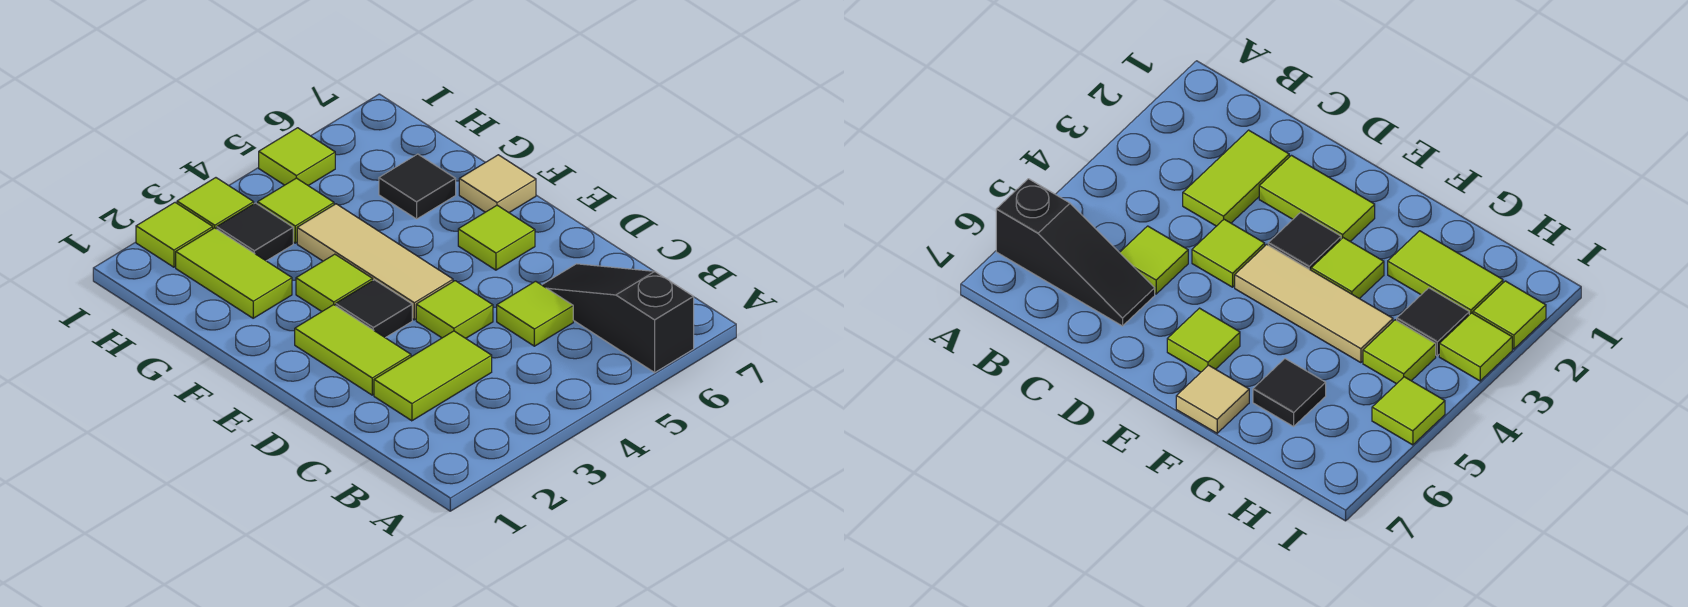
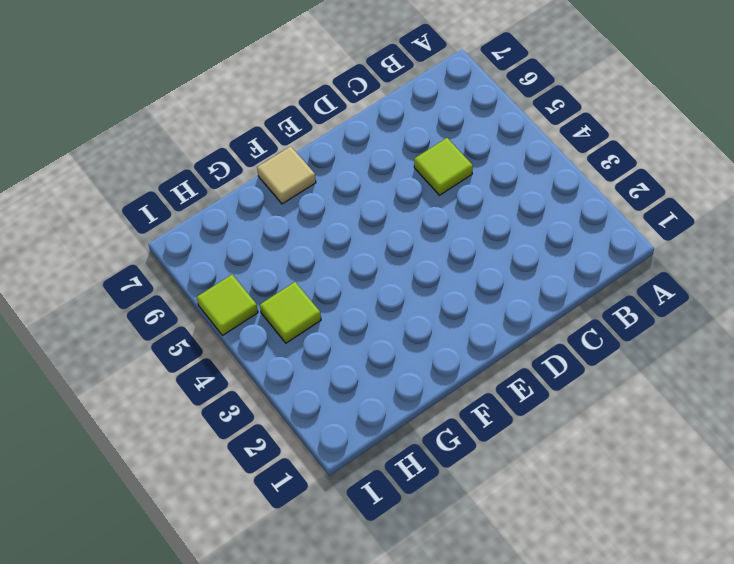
none -> black slope A6:C6 level 1 top A
none -> lime tile C2:C3 level 1
none -> lime tile D2:E2 level 1

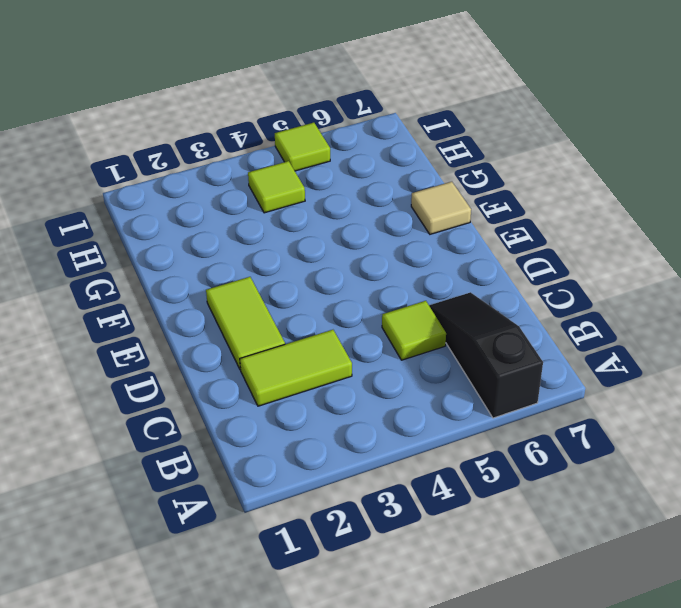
none -> lime tile D4 level 1
none -> black tile E3 level 1
none -> tan tile E4:G4 level 1

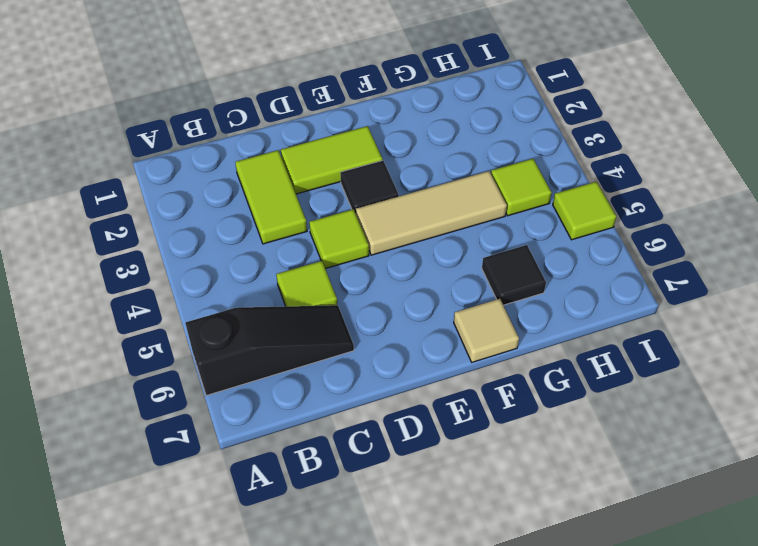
none -> lime tile E6 level 1
none -> lime tile F3 level 1
none -> lime tile G2:H2 level 1

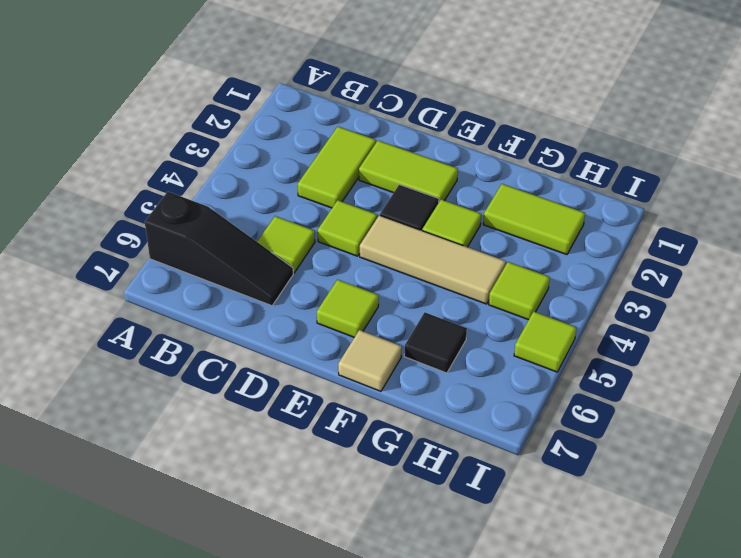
none -> black tile H3 level 1
none -> lime tile I2 level 1
none -> lime tile I3 level 1

